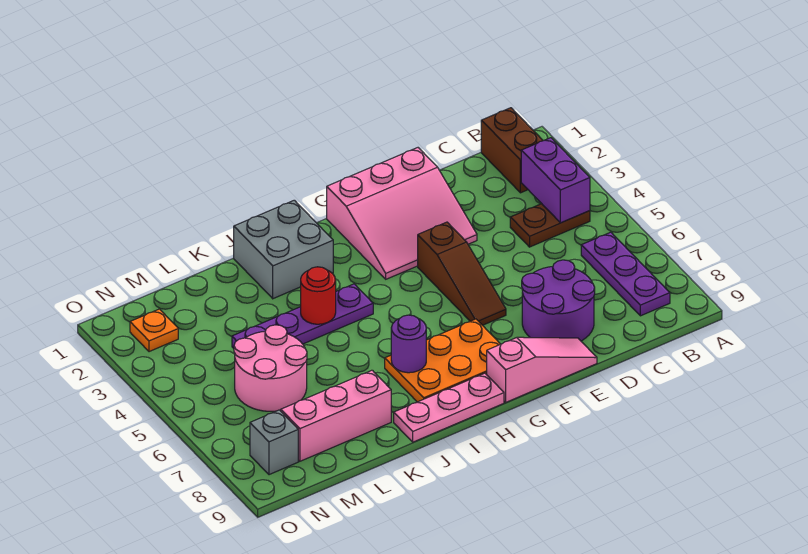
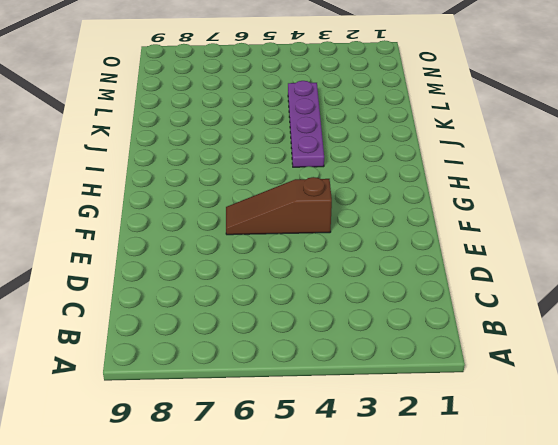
none -> brown brick B1:B2 level 1
none -> brown plate B4:C4 level 1
none -> purple plate B6:B8 level 1

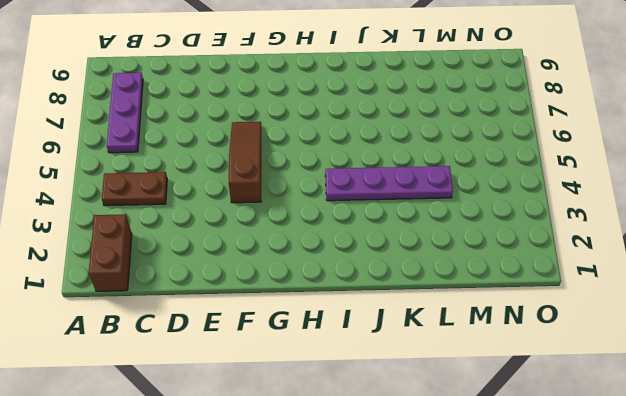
none -> purple round brick D7:E8 level 1
none -> pink slope E1:G3 level 1 top 1
none -> pink slope E9:G9 level 1 top G

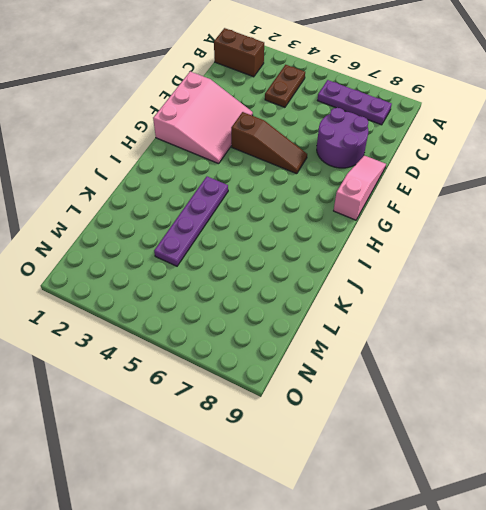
none -> orange plate G7:I8 level 1
none -> pink plate H9:J9 level 1
none -> grey brick I1:J2 level 1

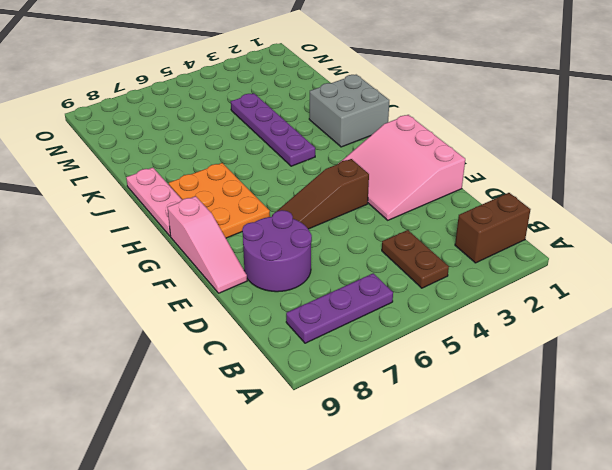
none -> pink brick K8:M8 level 1
none -> pink round brick L5:M6 level 1
none -> orange plate N2 level 1

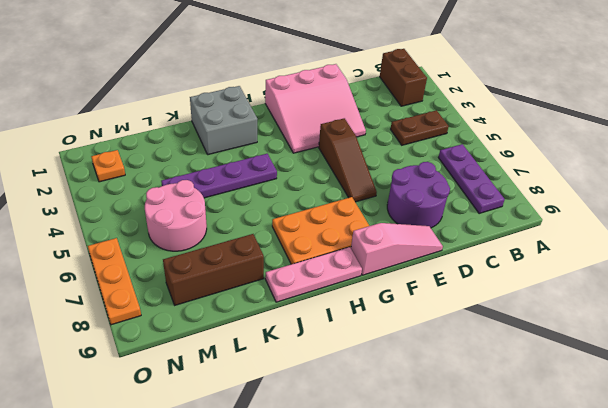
brown brick K8:M8 level 1 -> pink brick K8:M8 level 1
orange plate O6:O8 level 1 -> none
none -> grey brick N8 level 1
none -> purple brick B3:B4 level 2
none -> purple round brick I7 level 2

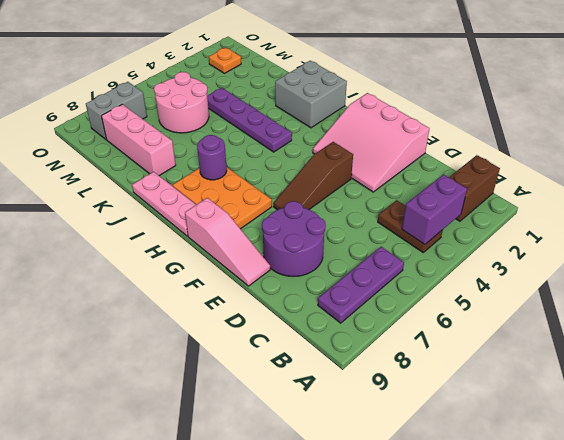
grey brick N7:N8 level 1 -> grey brick N8 level 1
none -> red round brick J4 level 2

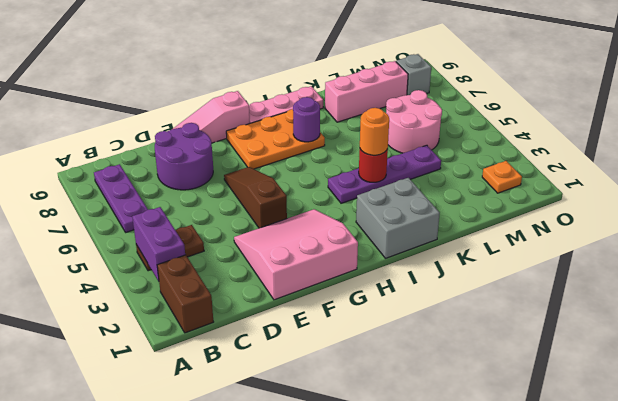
orange round brick J4 level 3 -> none

